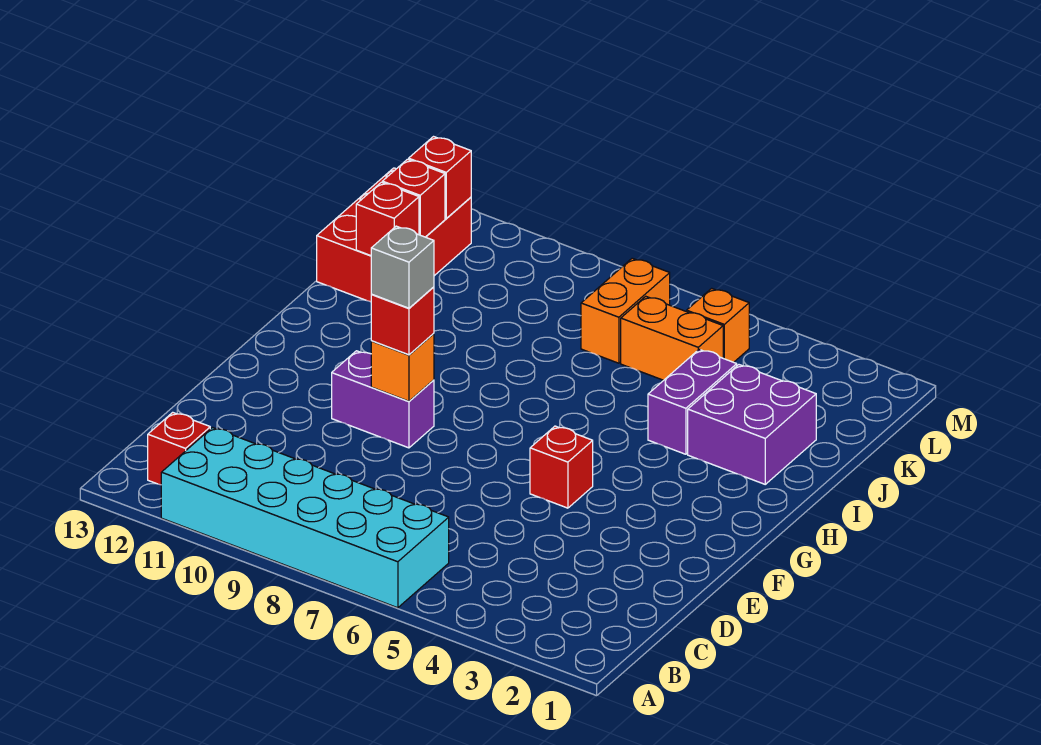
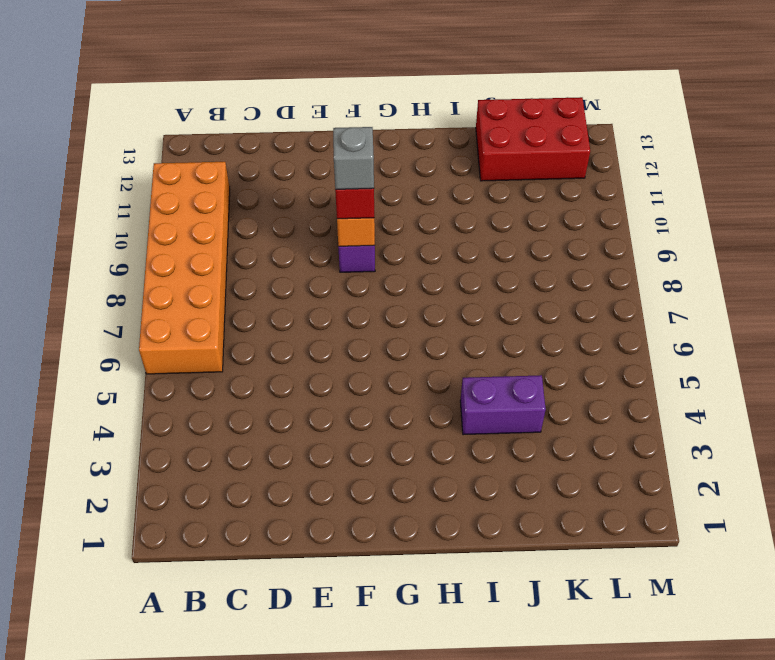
orange brick A6:B11 level 1 -> cyan brick A6:B11 level 1
none -> red brick B12 level 1
none -> red brick F5 level 1
none -> purple brick I2:J3 level 1

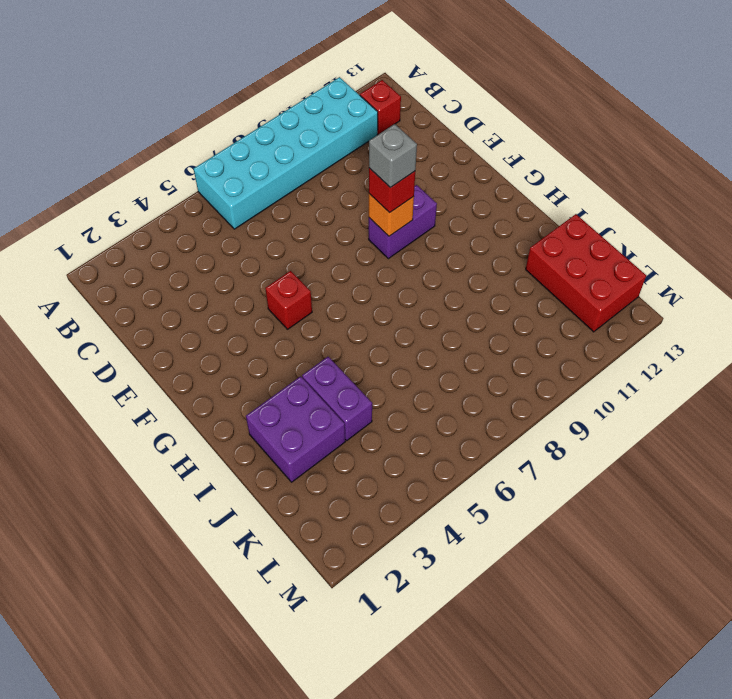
none -> orange brick K5:K6 level 1
none -> orange brick K7:L7 level 1
none -> orange brick L5 level 1

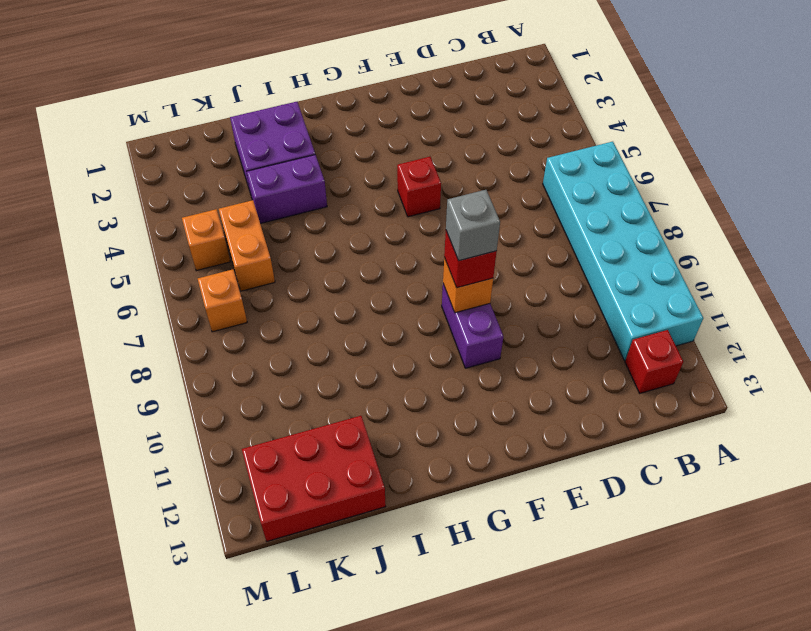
orange brick L7 level 1 -> orange brick K7:L7 level 1
none -> red brick J12 level 2
none -> red brick K12 level 2
none -> red brick L12 level 2

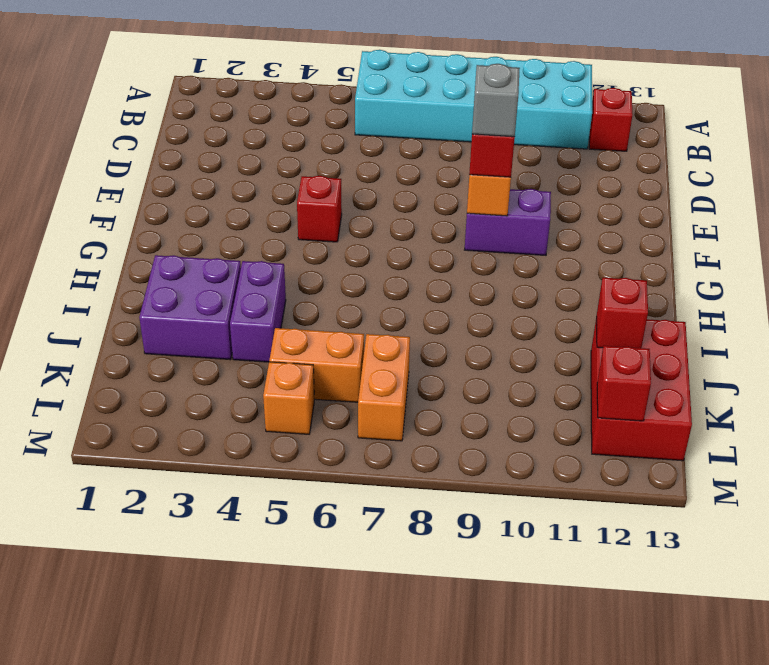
none -> red brick K12 level 2

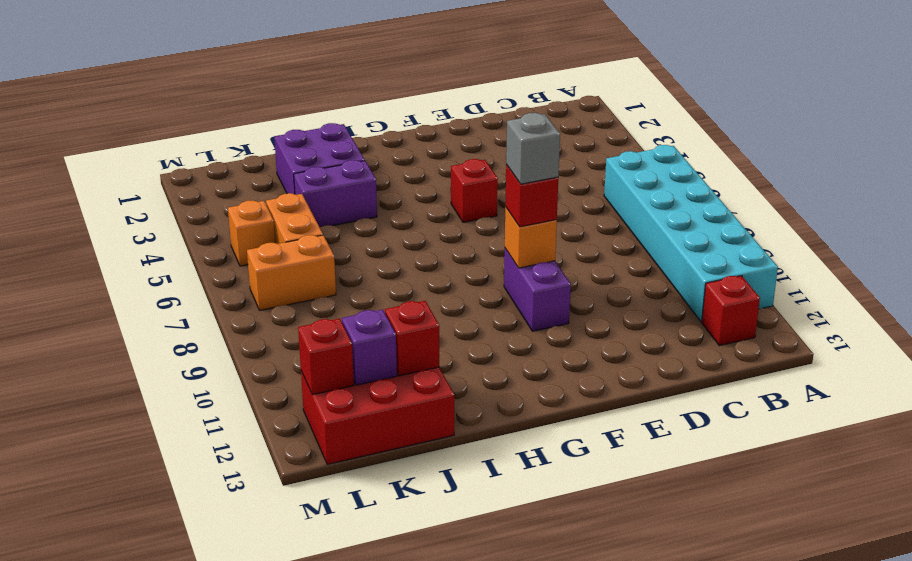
purple brick K12 level 2 -> red brick K12 level 2

